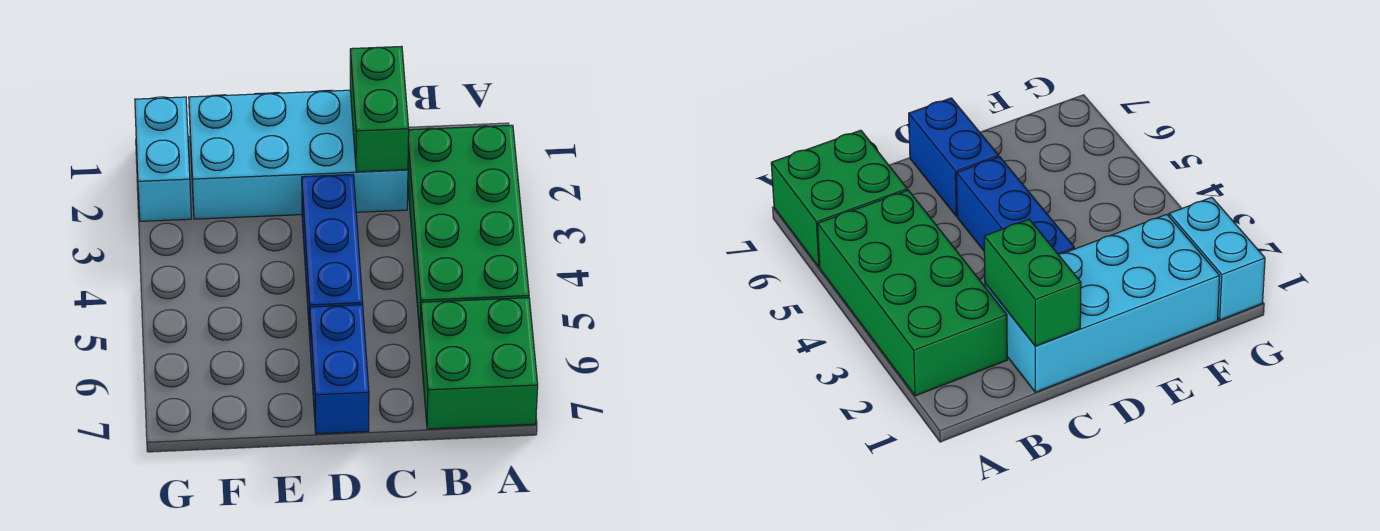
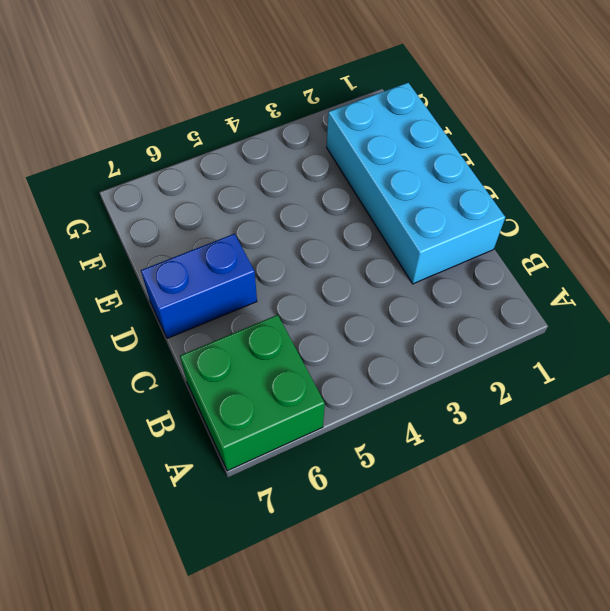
none -> green brick A2:B5 level 1
none -> blue brick D3:D5 level 1

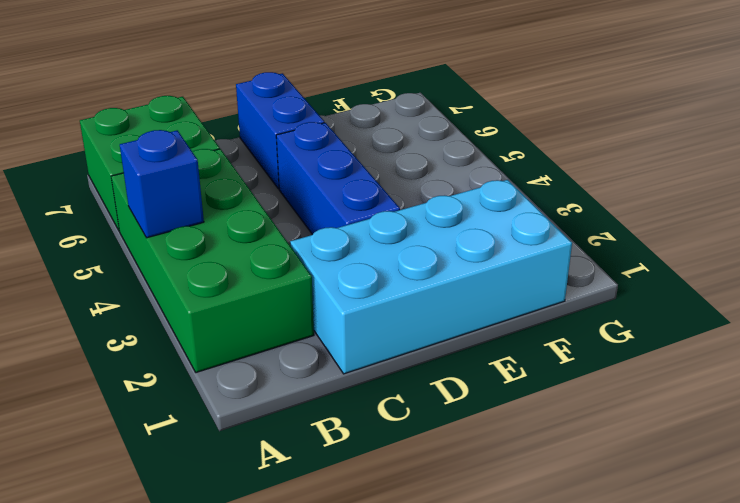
blue brick A4 level 2 -> none
none -> cyan brick G1:G2 level 1
none -> green brick C1:C2 level 2

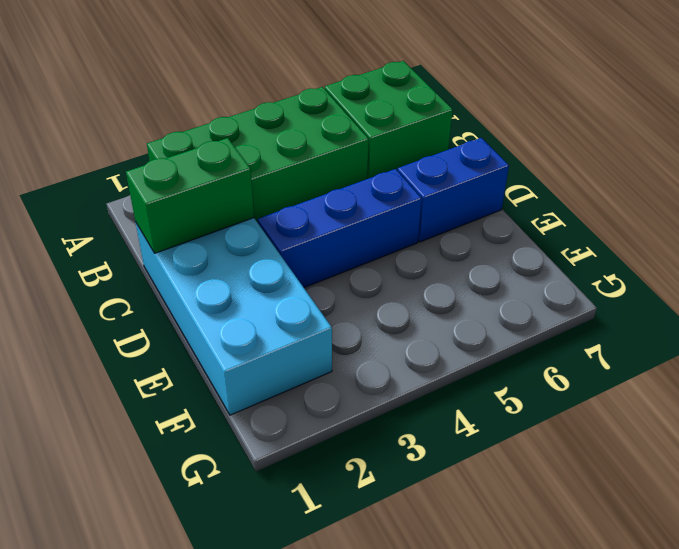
none -> cyan brick G1:G2 level 1

